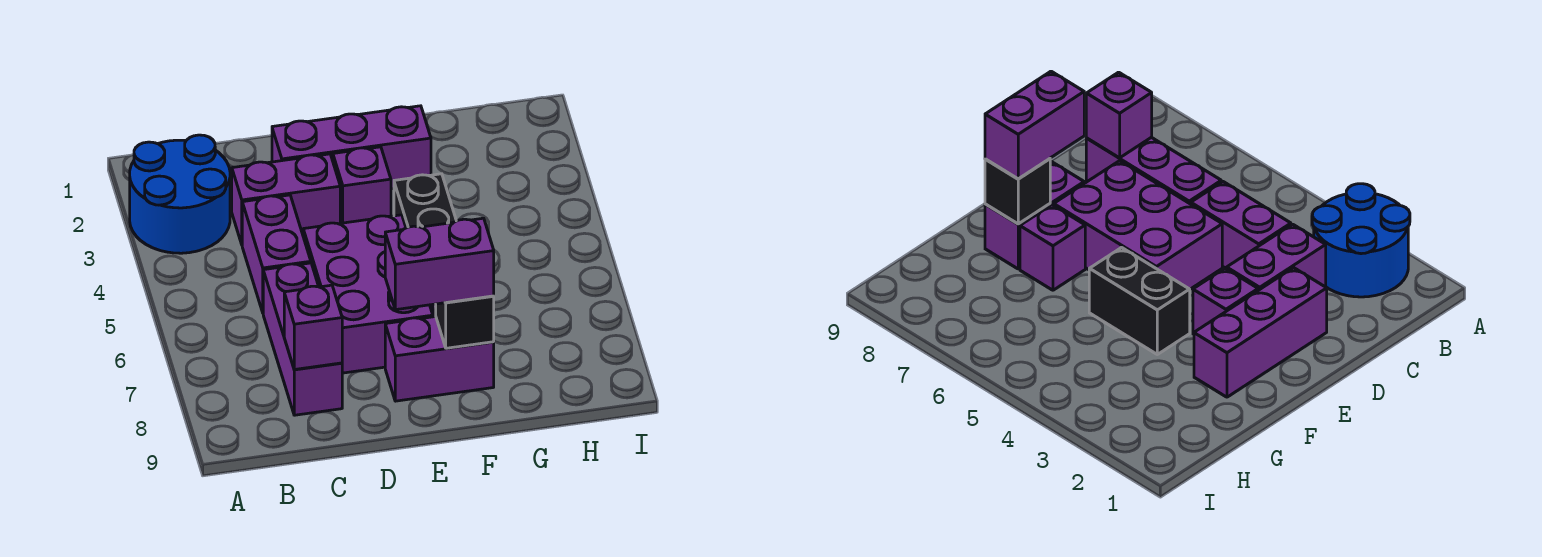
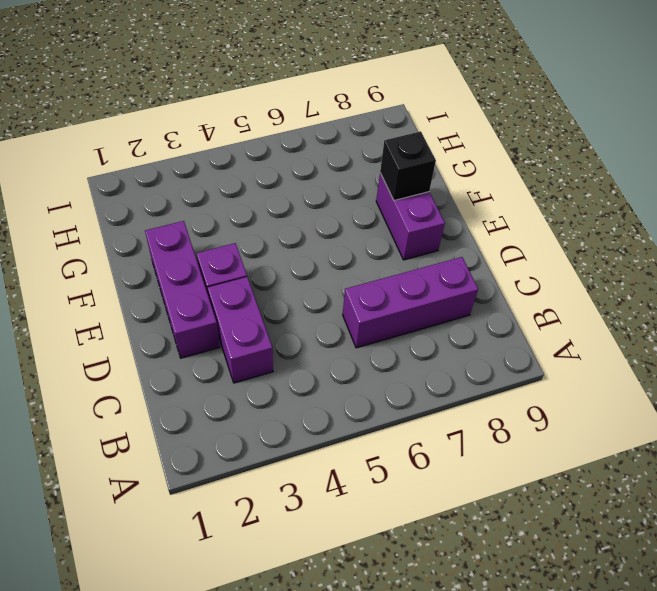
none -> blue round brick A2:B3 level 1
none -> purple brick C4:C5 level 1
none -> purple brick D5:E7 level 1

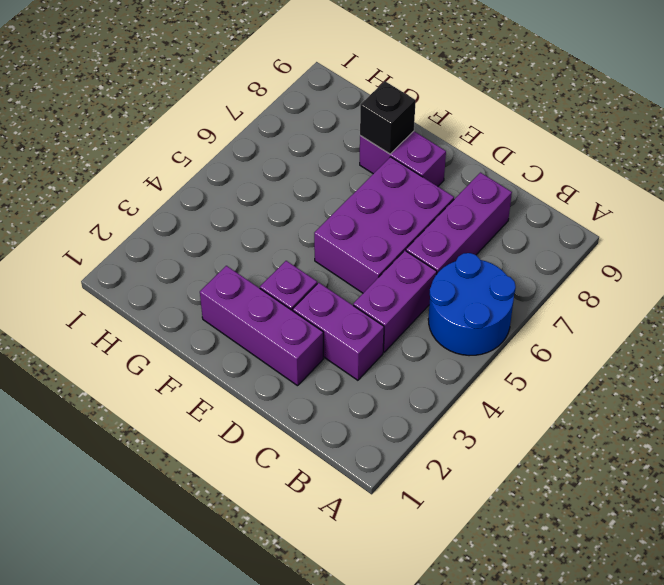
blue round brick A5:B6 level 1 -> blue round brick A2:B3 level 1
none -> black brick F4:F5 level 1
none -> purple brick F7 level 1
none -> purple brick C8 level 2

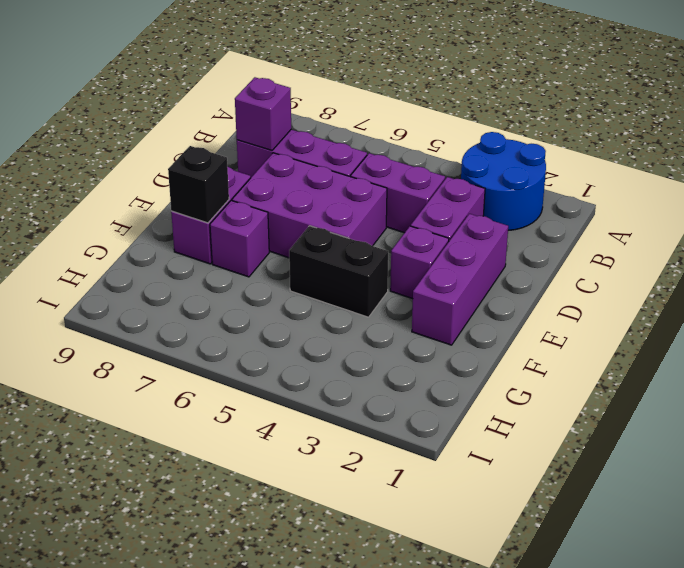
none -> purple brick E8:F8 level 3

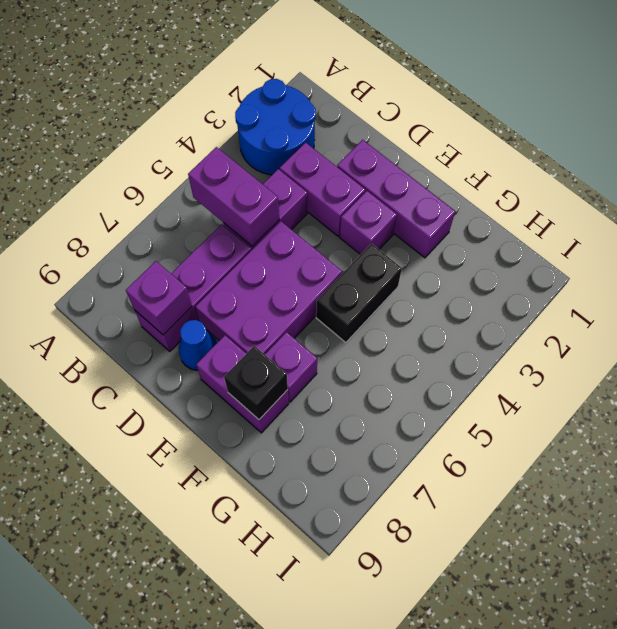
purple brick B5:C5 level 2 -> purple brick E8:F8 level 3
blue cone D8 level 1 -> none

